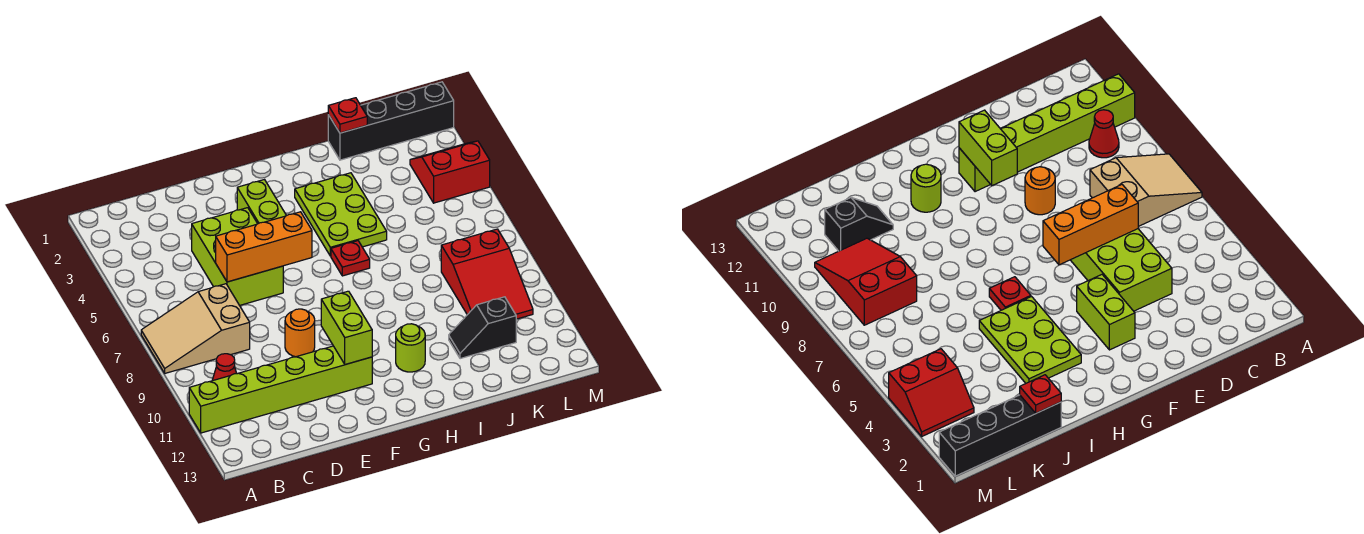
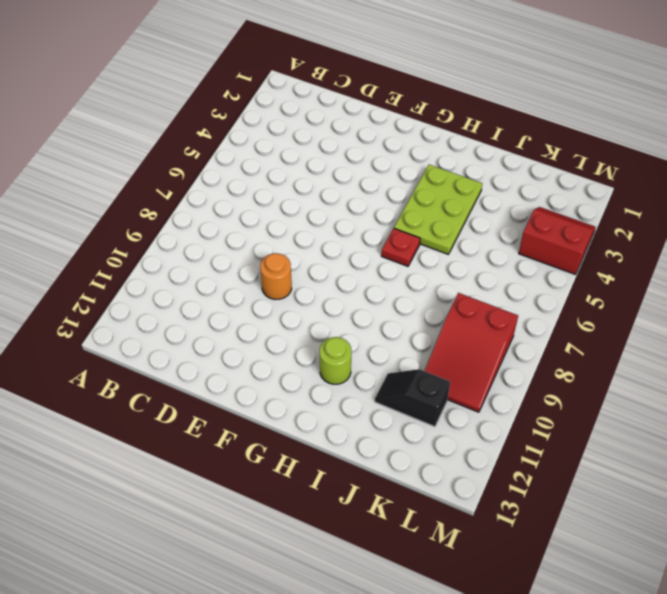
none -> tan slope A7:C8 level 1 top C
none -> lime brick A11:F11 level 1
none -> red cone B10 level 1

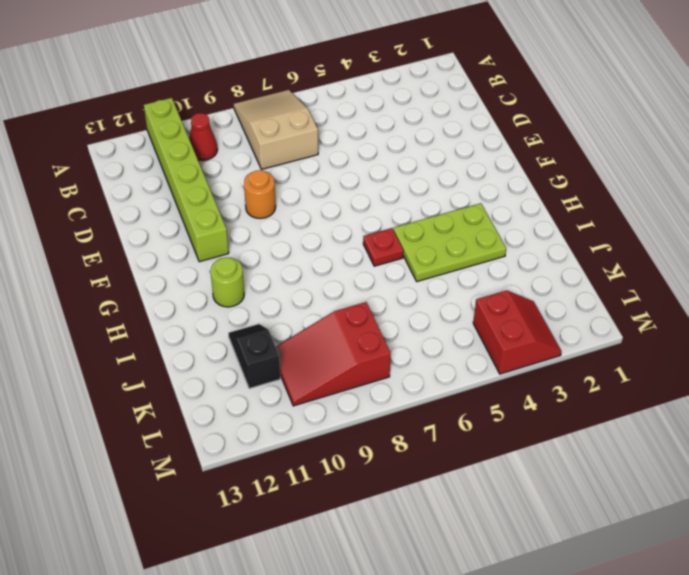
none -> lime brick D4:E6 level 1
none -> lime brick F3:F4 level 1
none -> black brick J1:M1 level 1

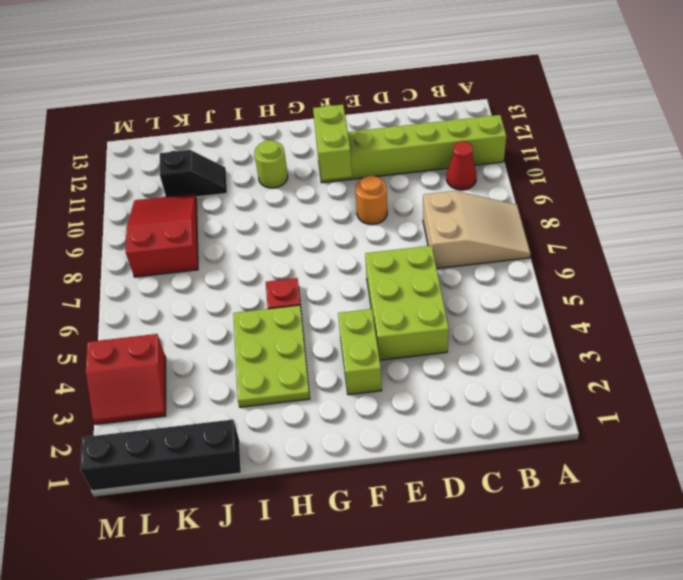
none -> orange brick D6:F6 level 2
none -> red plate J1 level 2

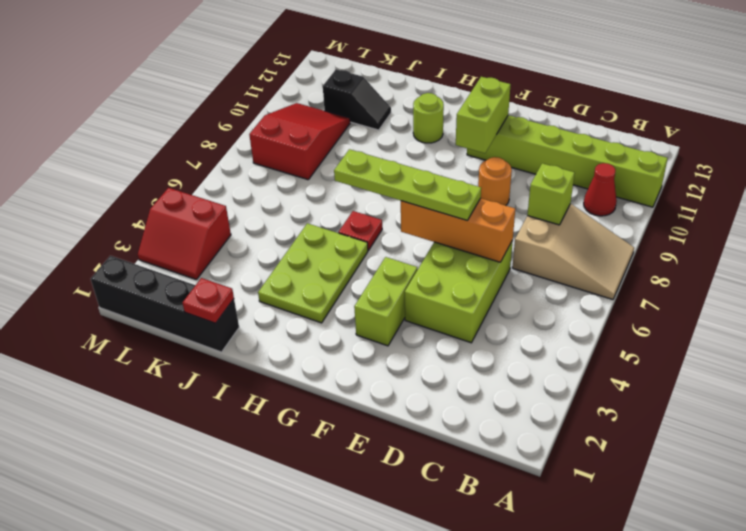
lime brick C8 level 2 -> none
lime plate E6:H6 level 3 -> none

